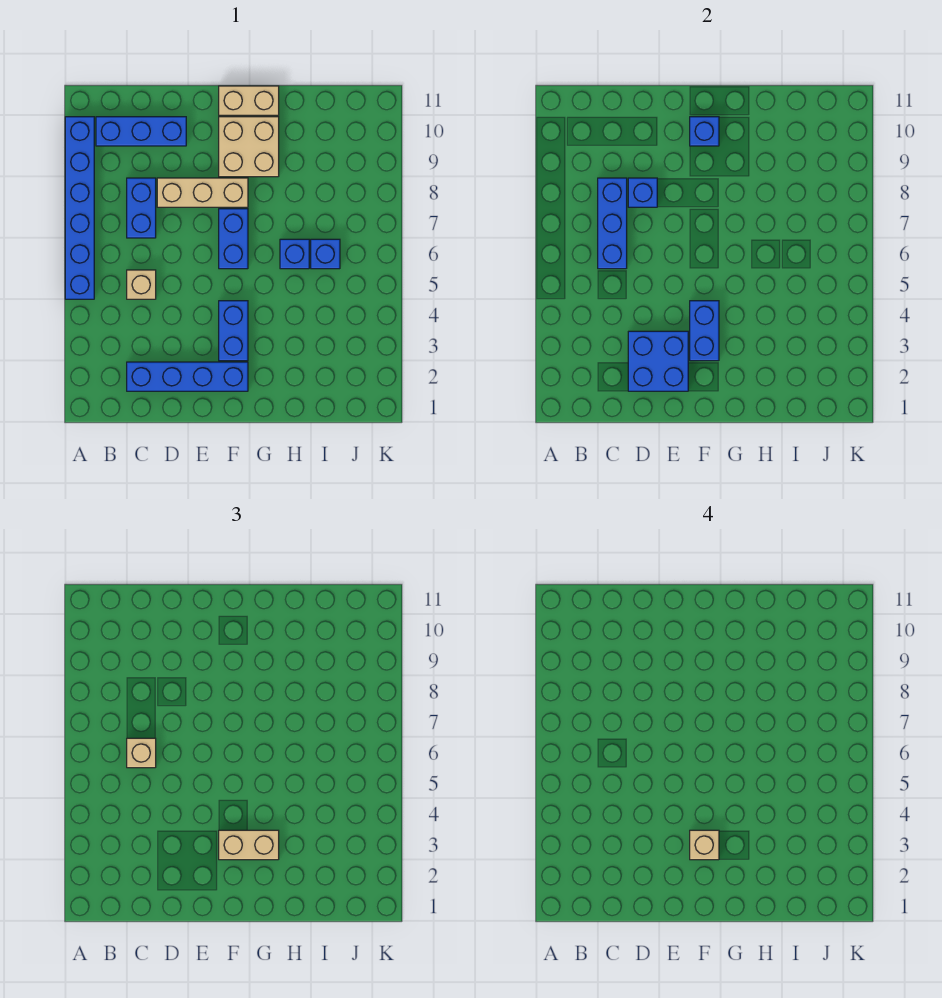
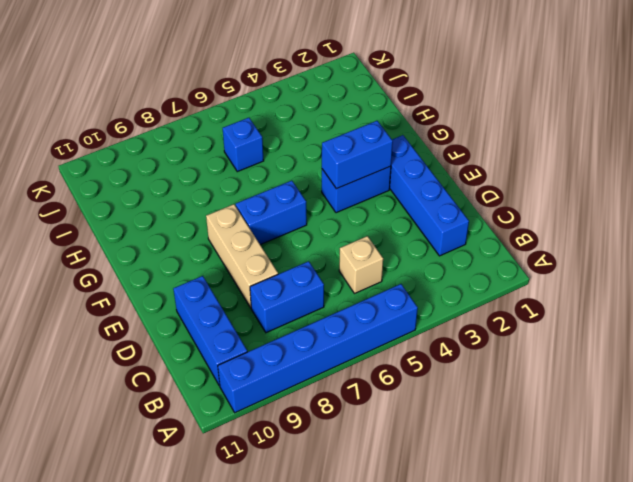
none -> tan brick F9:G10 level 1
none -> tan brick F11:G11 level 1
none -> blue brick H6 level 1

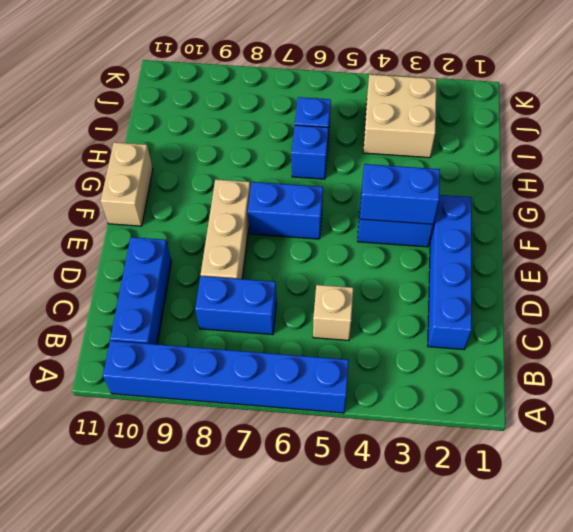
tan brick I3:J4 level 1 -> tan brick F9:G10 level 1
none -> blue brick C6:C8 level 2
none -> blue brick D2:E3 level 2
none -> blue brick D8 level 2

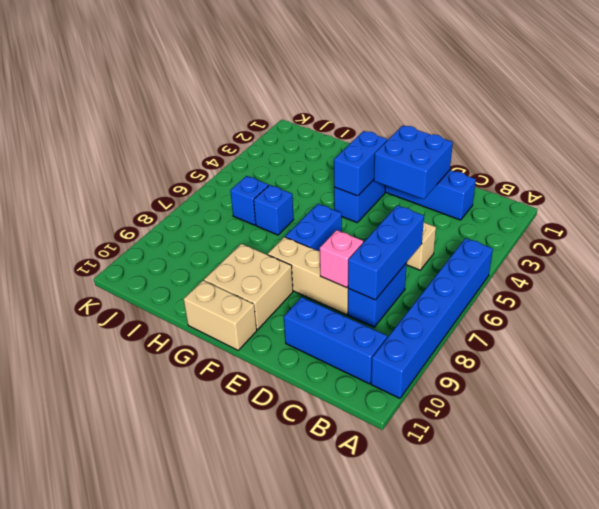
pink brick D8 level 2 -> blue brick D8 level 2
none -> blue brick F10 level 2
none -> tan brick C6 level 3
none -> tan brick F3:G3 level 3

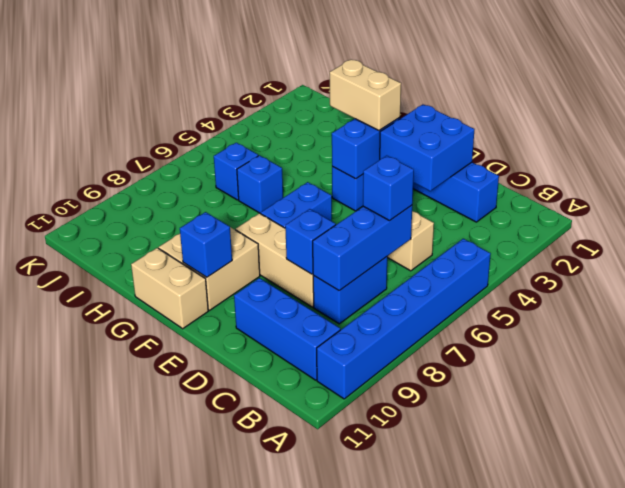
blue brick C6 level 3 -> tan brick C6 level 3
none -> tan brick F3 level 4

